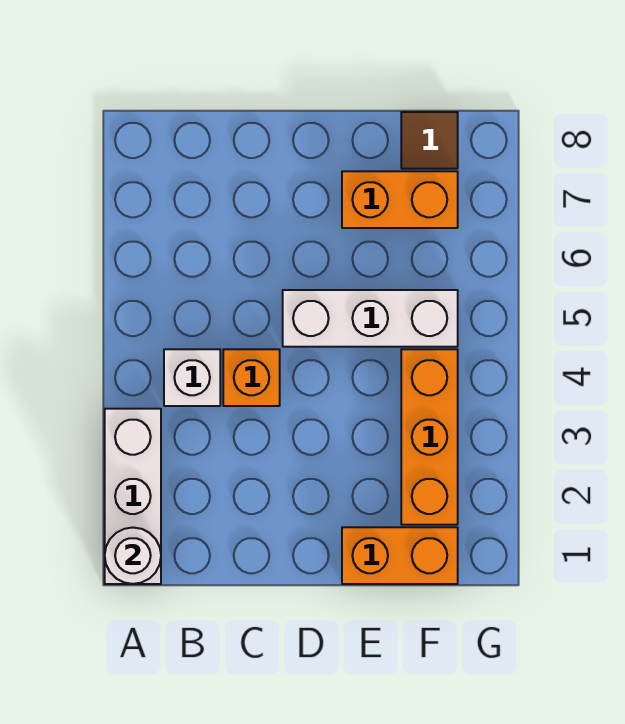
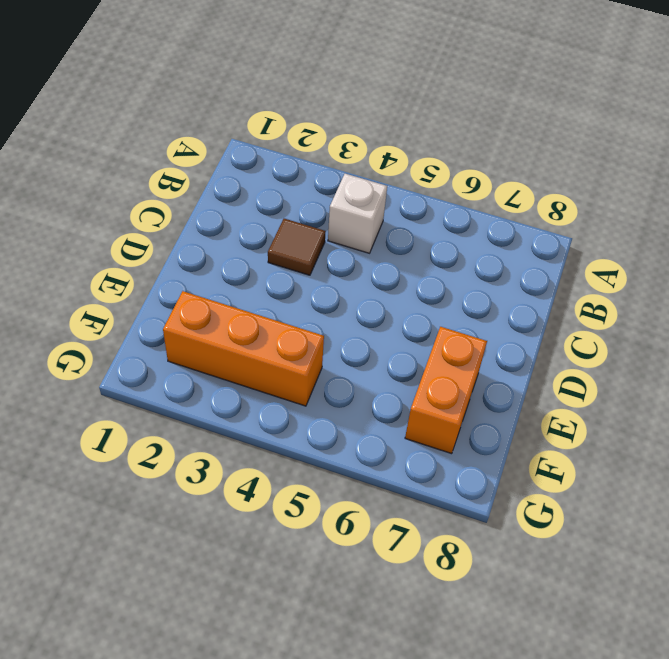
brown tile C3 level 1 -> brown tile F8 level 1
none -> white brick A1:A3 level 1
none -> orange brick C4 level 1

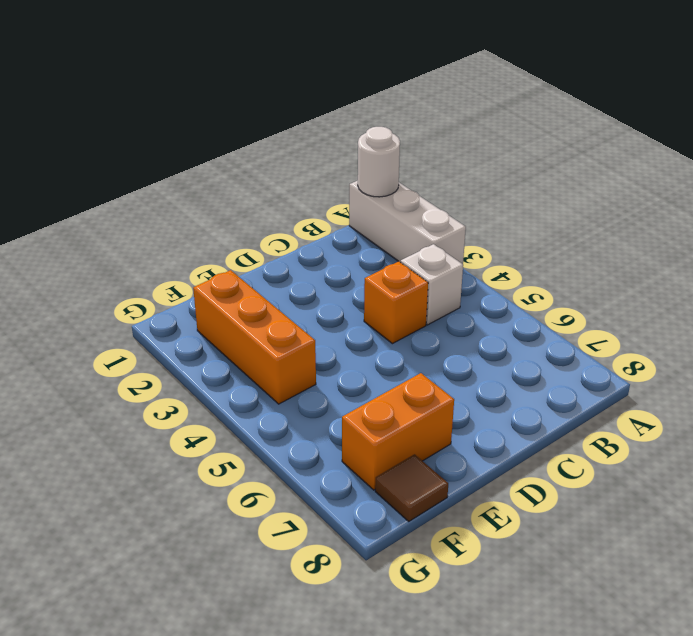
none -> white brick D5:F5 level 1
none -> orange brick E1:F1 level 1

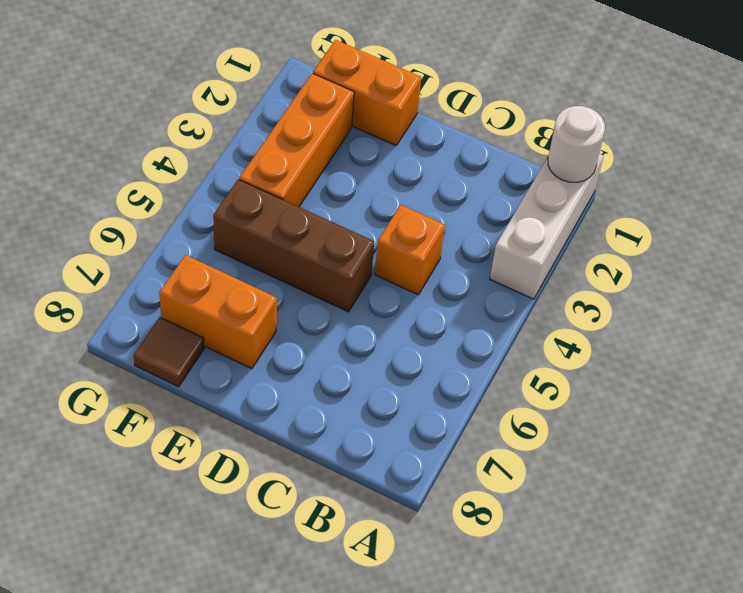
brown brick D5:F5 level 1 -> white brick D5:F5 level 1
none -> white brick B4 level 1

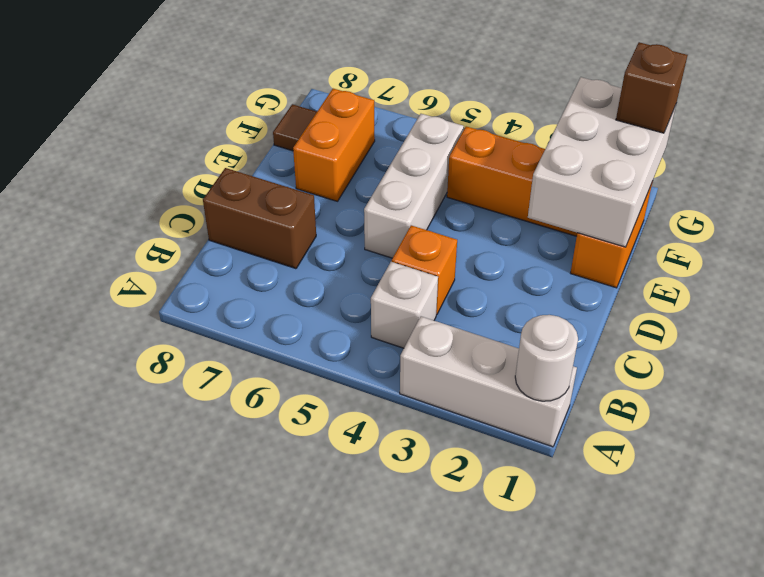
brown brick C7:C8 level 1 -> none
white brick E1:G2 level 2 -> none
brown brick G1 level 3 -> none

